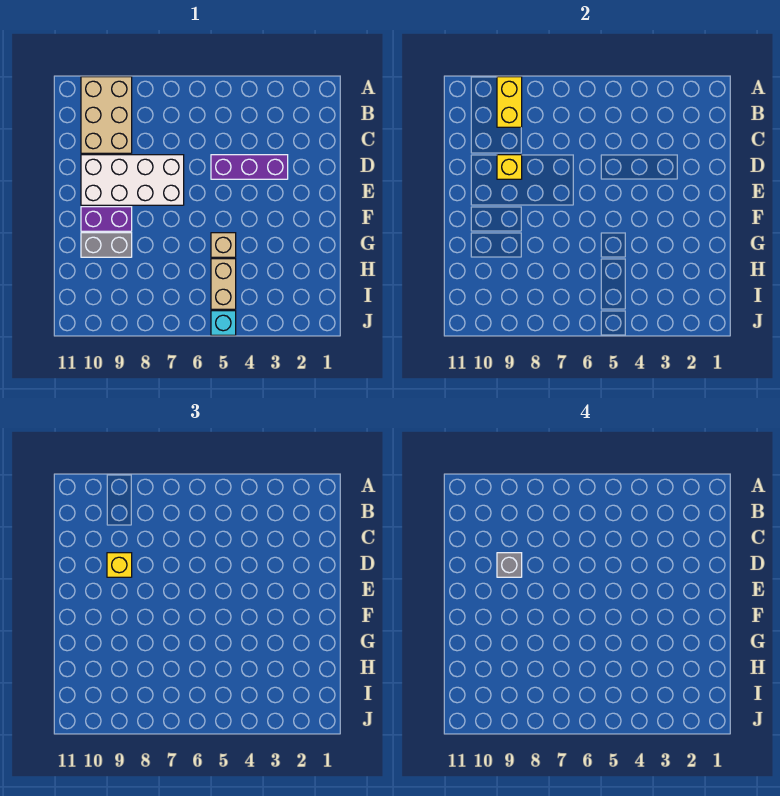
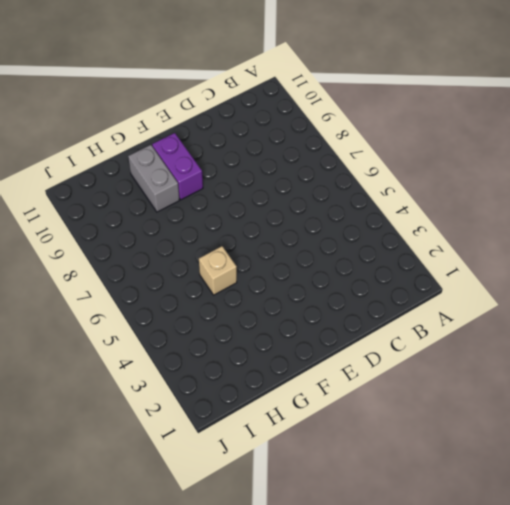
none -> tan brick A9:C10 level 1
none -> purple brick D3:D5 level 1
none -> white brick D7:E10 level 1

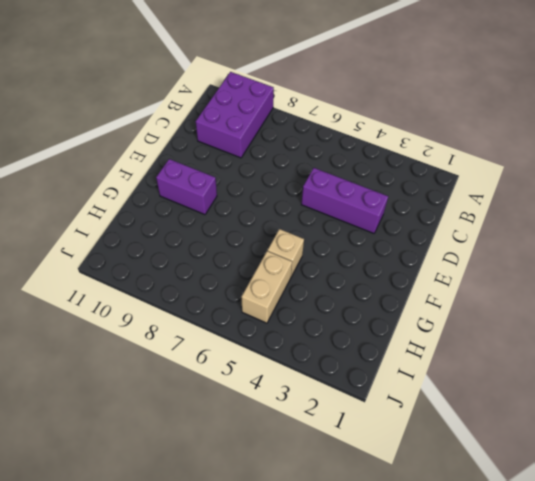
purple brick A9:C10 level 1 -> tan brick A9:C10 level 1
none -> white brick D7:E10 level 1
none -> grey brick G9:G10 level 1
none -> cyan brick J5 level 1

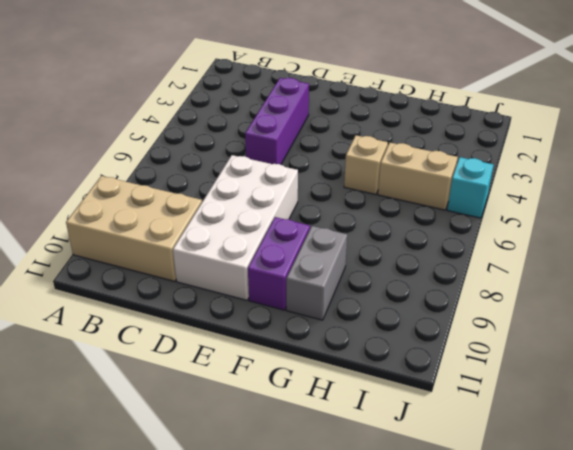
none -> yellow brick A9:B9 level 2
none -> yellow brick D9 level 2
none -> yellow brick D9 level 3

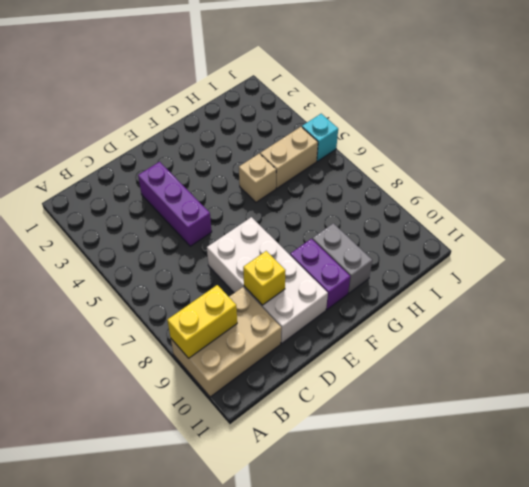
none -> yellow brick D9 level 3
none -> grey brick D9 level 4

